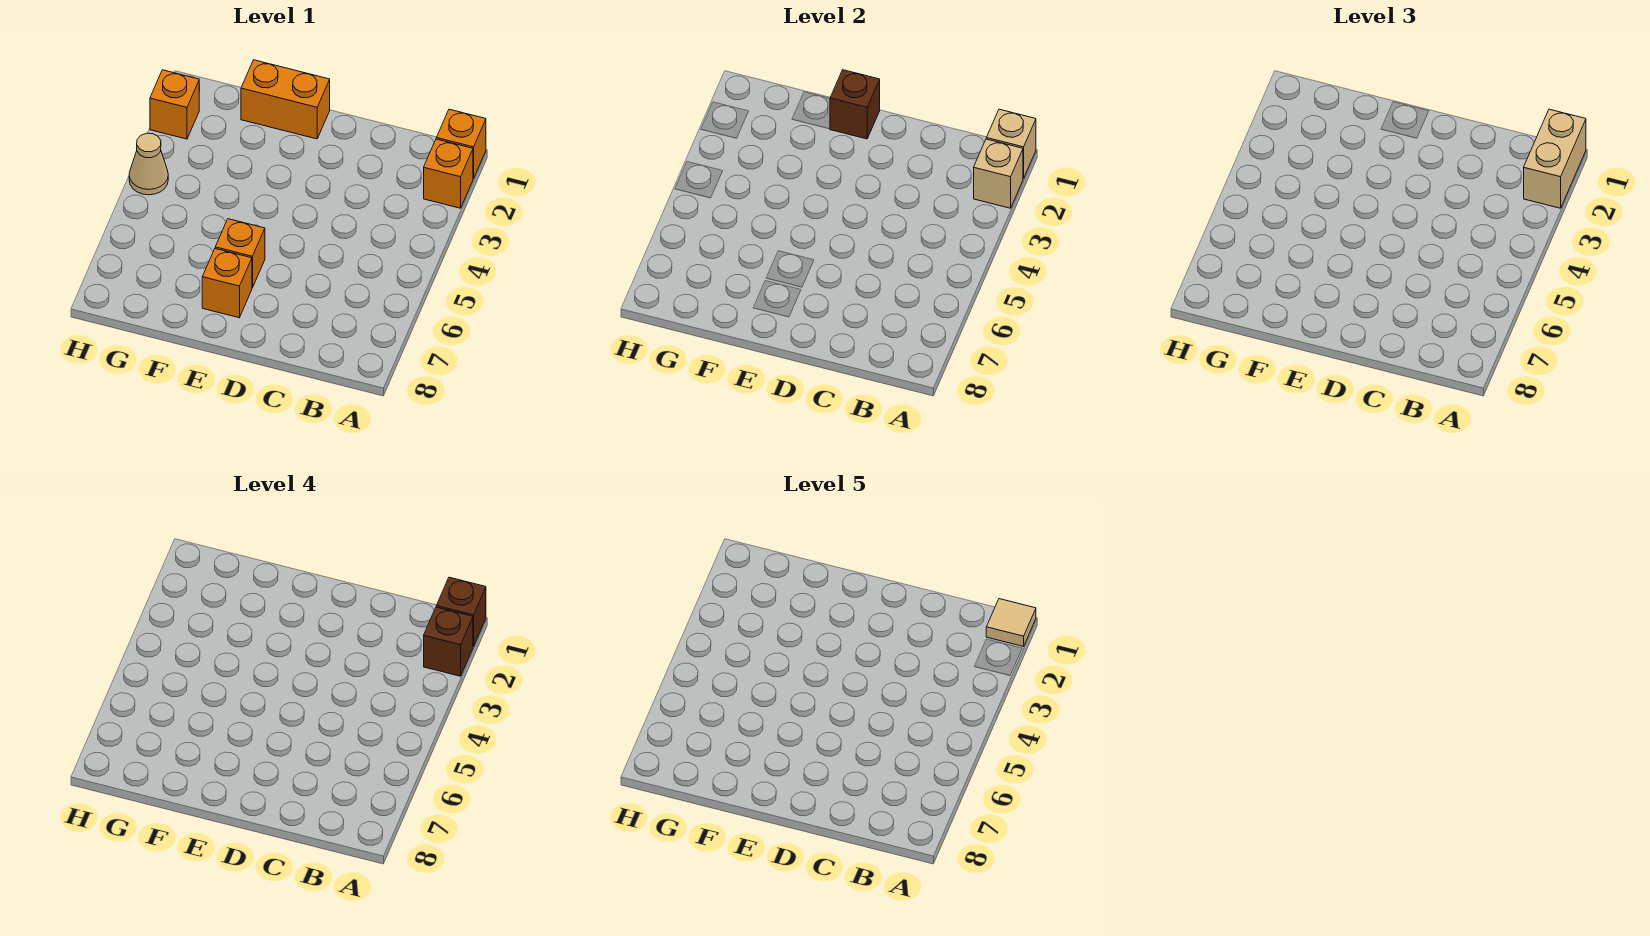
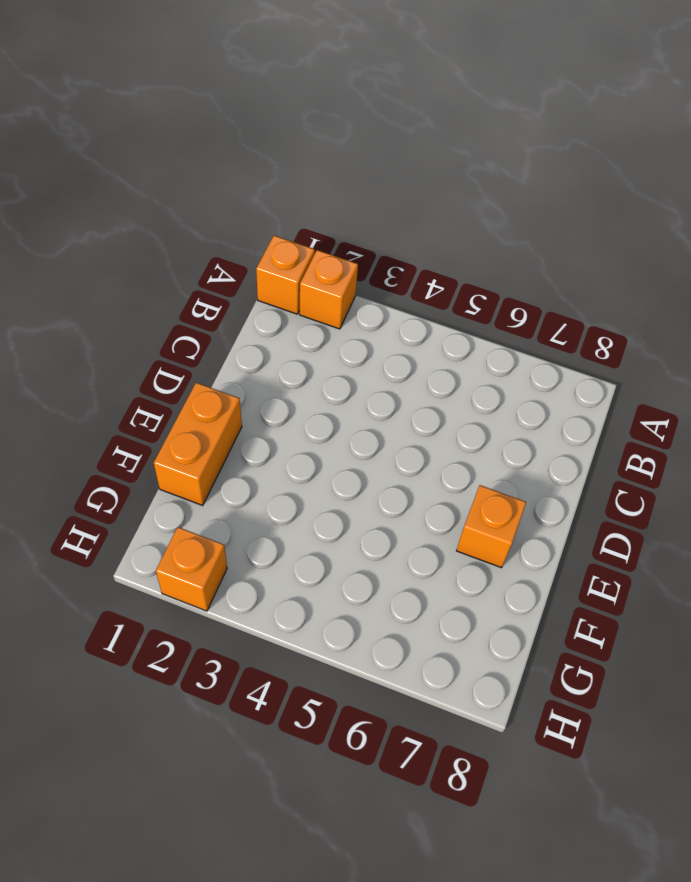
none -> orange brick E6 level 1
none -> tan cone H4 level 1
none -> tan brick A1 level 2

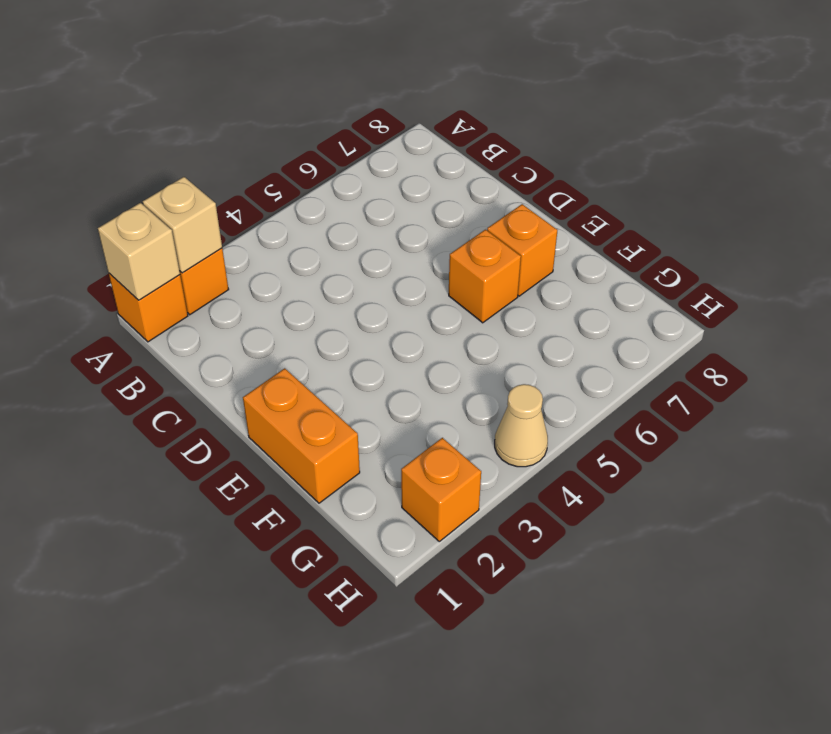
none -> brown brick E1 level 2
none -> tan brick A1:A2 level 3
none -> brown brick A1 level 4

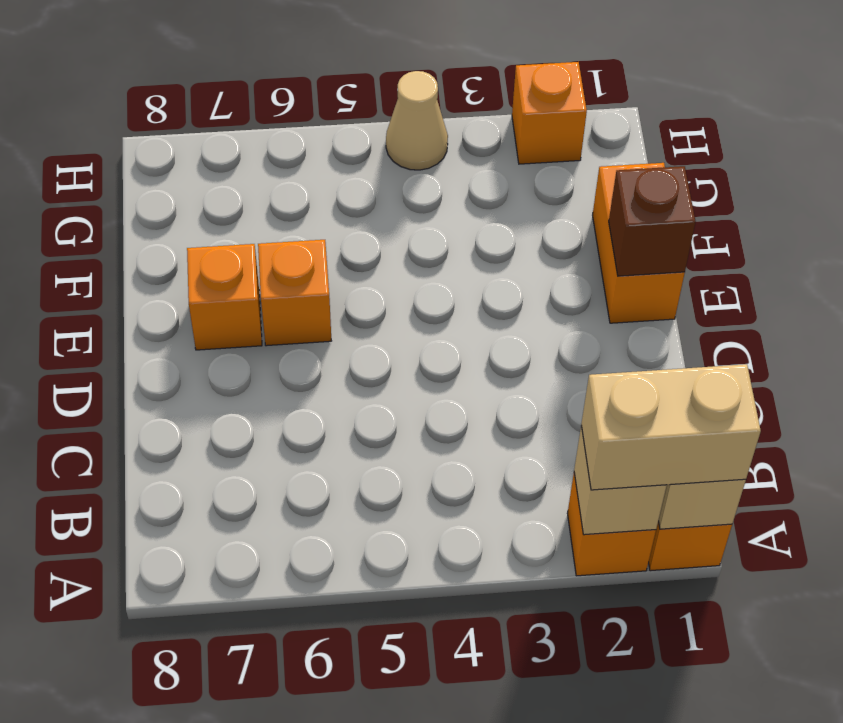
none -> brown brick A1 level 4
none -> brown brick A2 level 4
none -> tan tile A1 level 5

